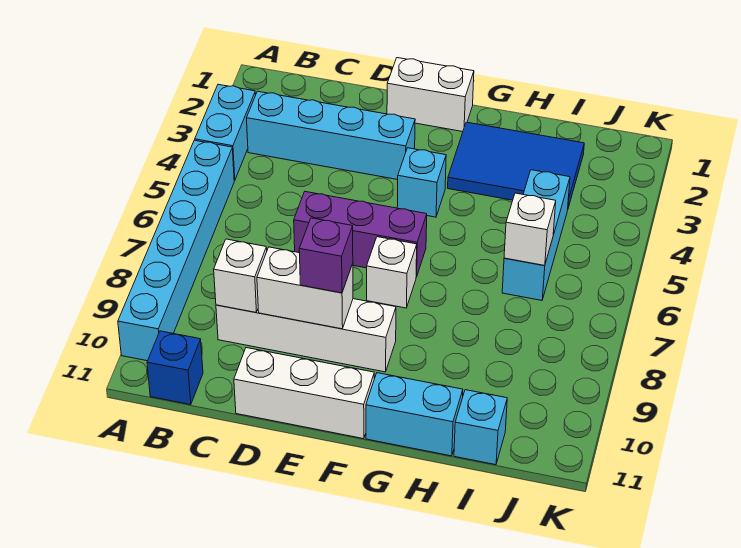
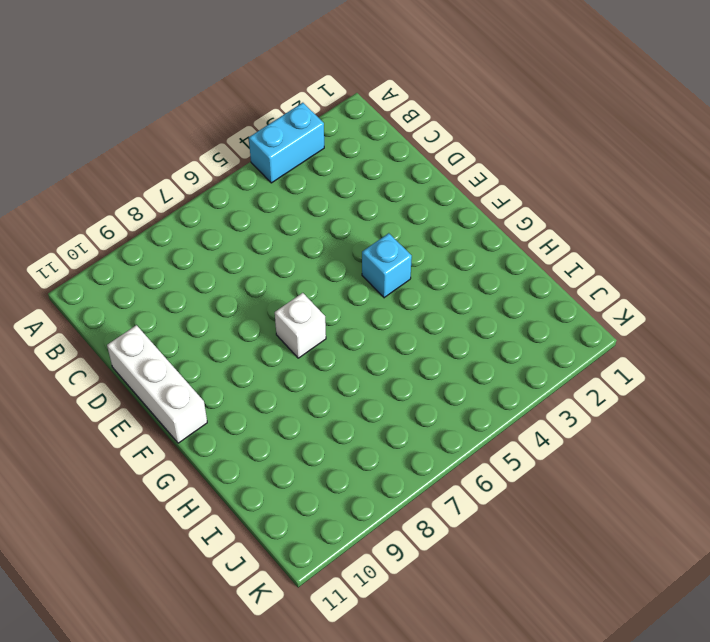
none -> cyan brick A5:A10 level 1
none -> cyan brick B3:E3 level 1
none -> blue brick B11 level 1

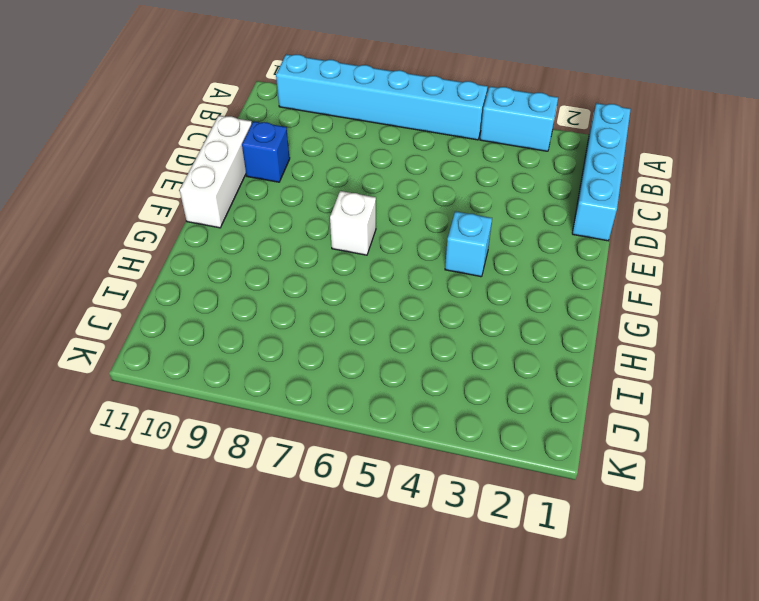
cyan brick A1:D1 level 1 -> cyan brick B3:E3 level 1
blue brick D10 level 1 -> blue brick B11 level 1
none -> white brick C9:F9 level 1
none -> purple brick D6:F6 level 1
none -> white brick E1:F1 level 1

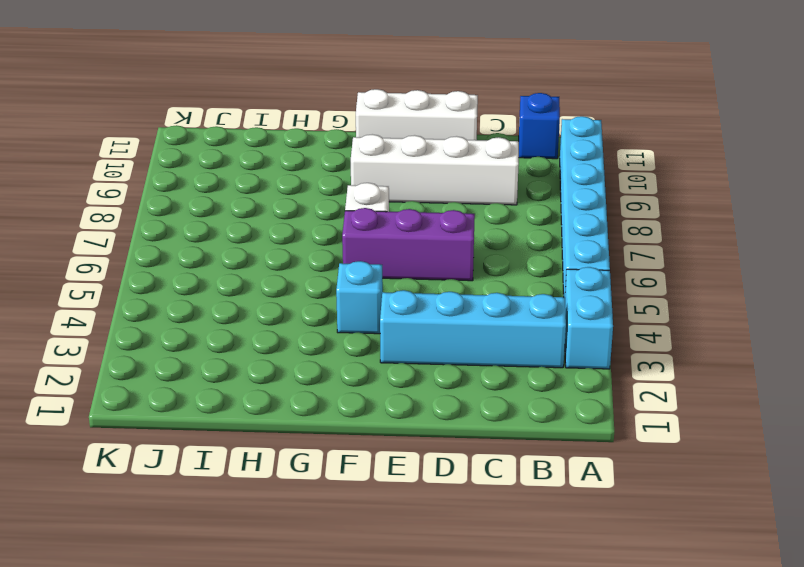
none -> white brick E1:F1 level 1
none -> blue tile G2:I3 level 1
none -> cyan brick G11:H11 level 1

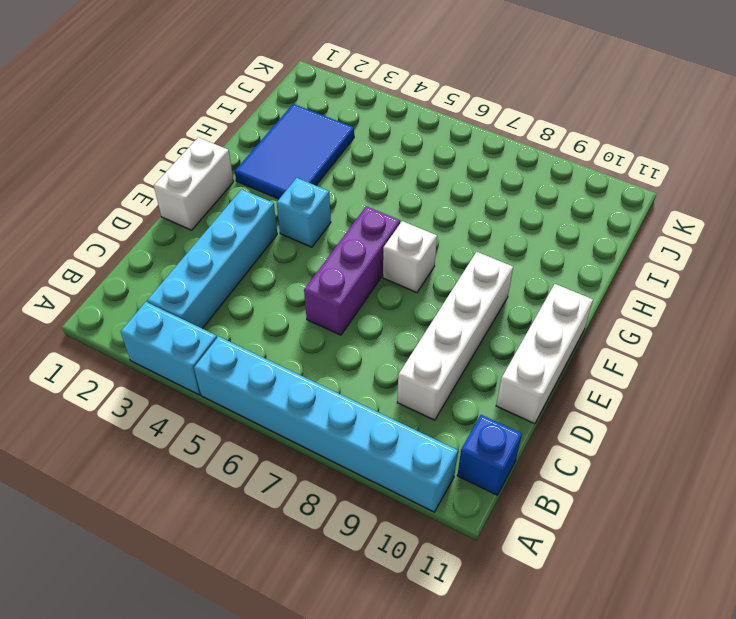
none -> cyan brick G11:H11 level 1
none -> cyan brick I4:I6 level 1
none -> cyan brick I11 level 1

